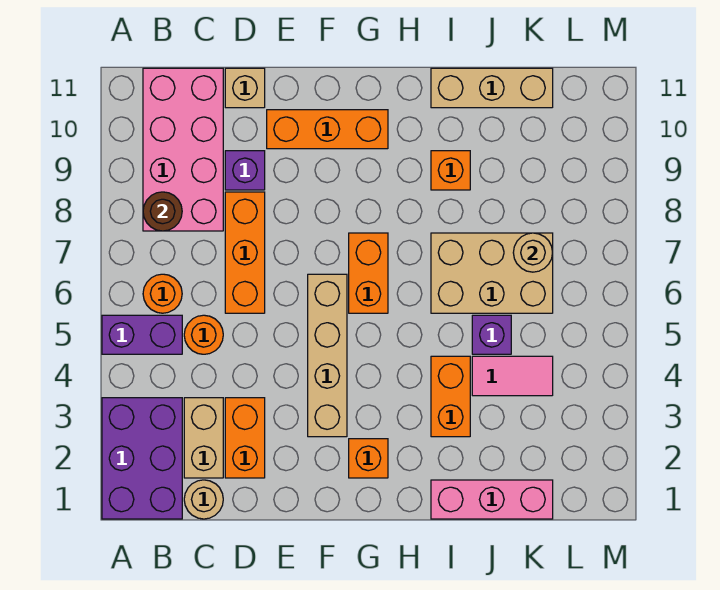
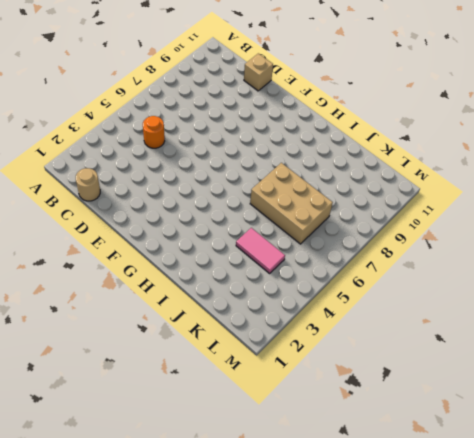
none -> purple brick A1:B3 level 1
none -> purple brick A5:B5 level 1
none -> orange round brick B6 level 1

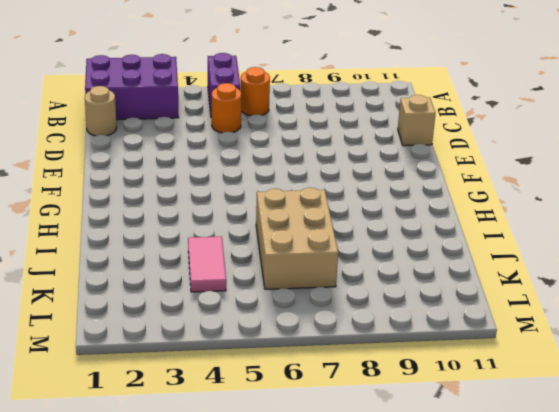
none -> pink brick B8:C11 level 1
none -> tan brick C2:C3 level 1
none -> orange brick D2:D3 level 1

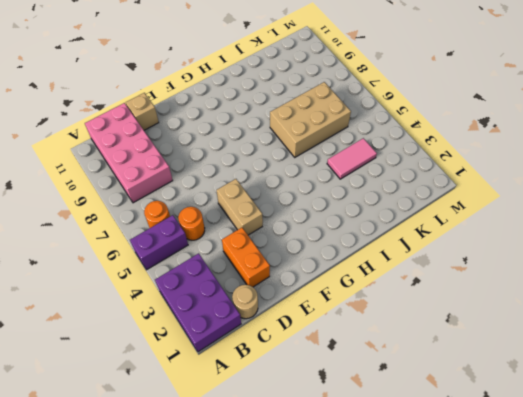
tan brick E4:E5 level 1 -> tan brick C2:C3 level 1
none -> orange brick D6:D8 level 1
none -> purple brick D9 level 1
none -> orange brick E10:G10 level 1

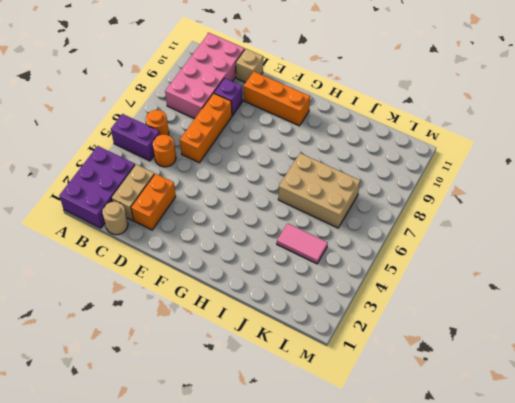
none -> tan brick F3:F6 level 1
none -> orange brick G2 level 1
none -> orange brick G6:G7 level 1

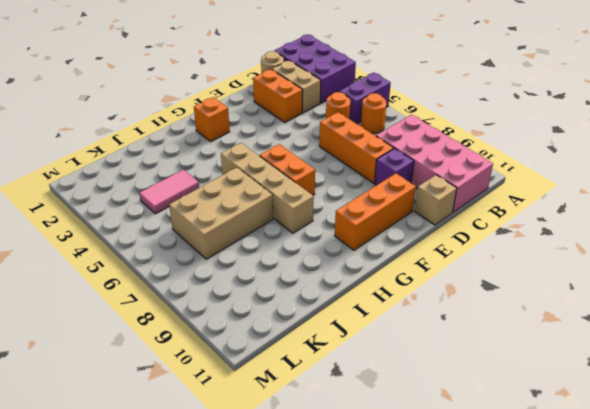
tan brick H5:H8 level 1 -> tan brick F3:F6 level 1
none -> pink brick I1:K1 level 1
none -> orange brick I3:I4 level 1
none -> orange brick I9 level 1

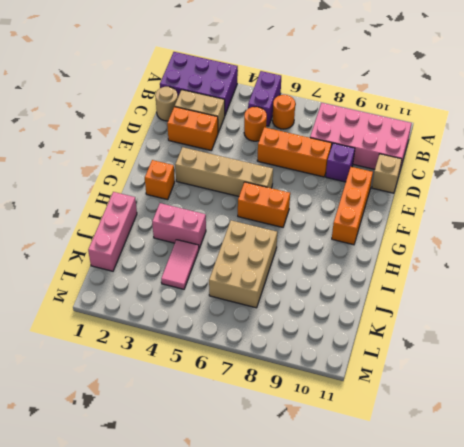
pink brick I3:I4 level 1 -> orange brick I3:I4 level 1
none -> orange brick I9 level 1
none -> tan brick I11:K11 level 1
none -> purple brick J5 level 1

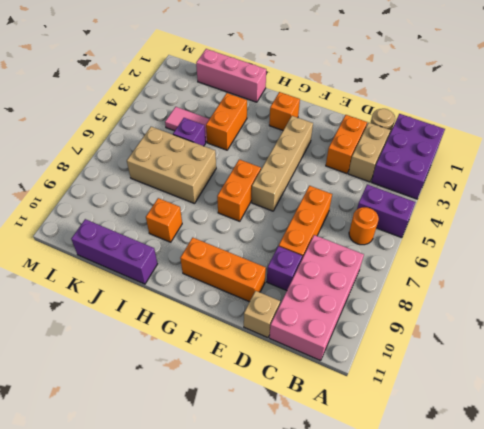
purple brick I11:K11 level 1 -> tan brick I11:K11 level 1
none -> orange round brick C5 level 1
none -> brown round brick B8 level 2
none -> tan round brick K7 level 2

